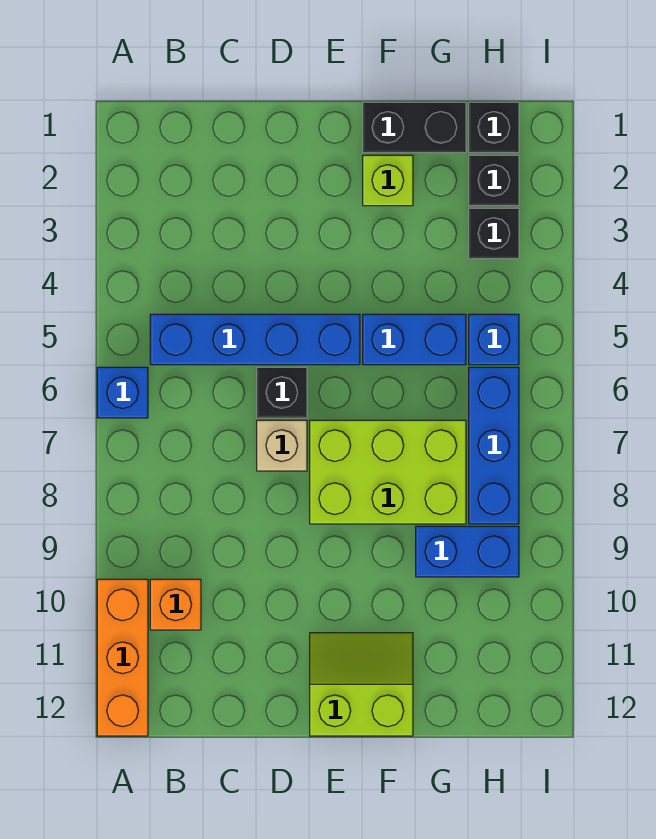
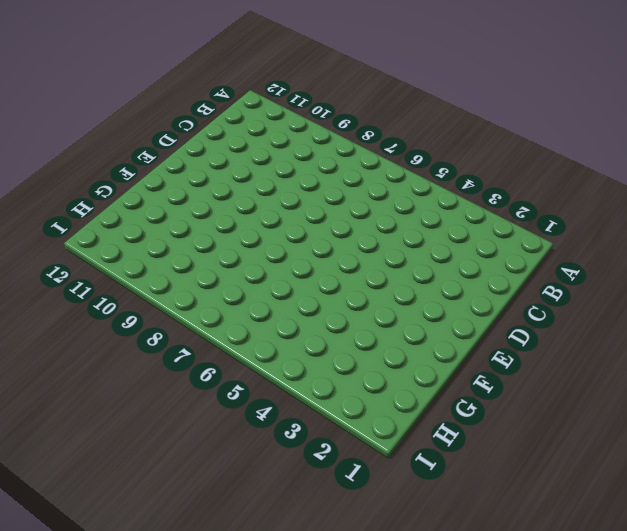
none -> blue brick A6 level 1
none -> orange brick A10:A12 level 1
none -> blue brick B5:E5 level 1

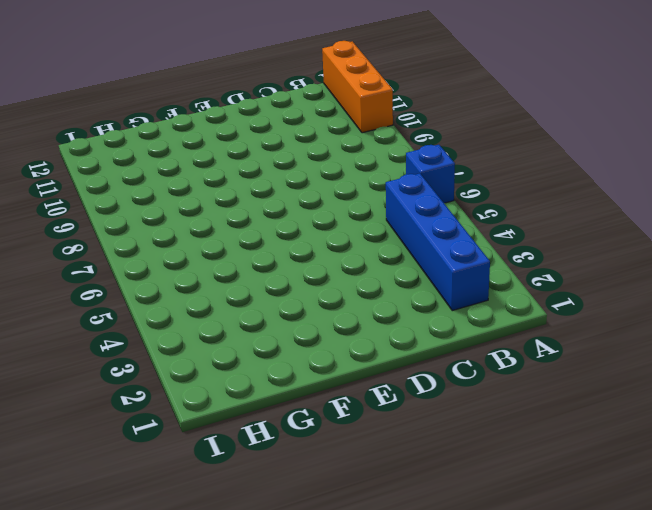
blue brick B2:B5 level 1 -> blue brick B5:E5 level 1
none -> orange brick B10 level 1
none -> black brick D6 level 1
none -> tan brick D7 level 1

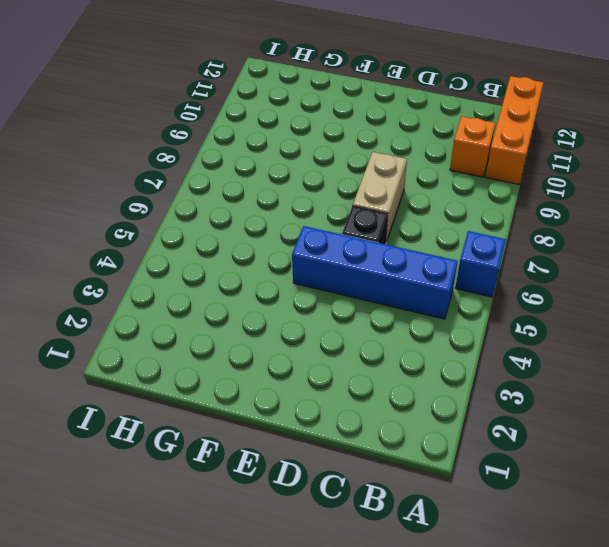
tan brick D7:D8 level 1 -> tan brick D7 level 1
none -> lime brick E7:G8 level 1
none -> lime slope E11:F12 level 1 top 12
none -> black brick F1:G1 level 1

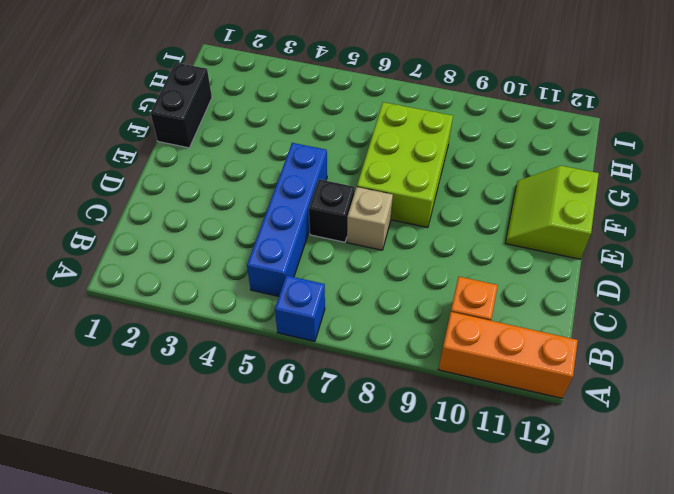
none -> lime brick F2 level 1
none -> blue brick F5:G5 level 1
none -> blue brick G9:H9 level 1

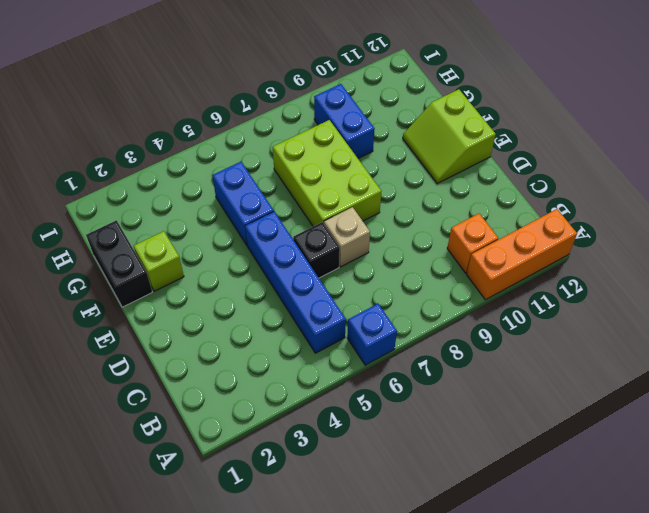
none -> black brick H1 level 1
none -> black brick H2 level 1
none -> black brick H3 level 1

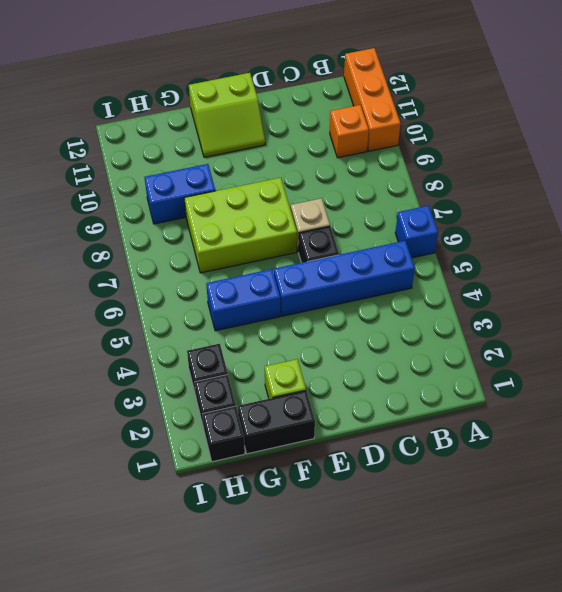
none -> blue brick H5 level 1
none -> blue brick H6:H8 level 1

